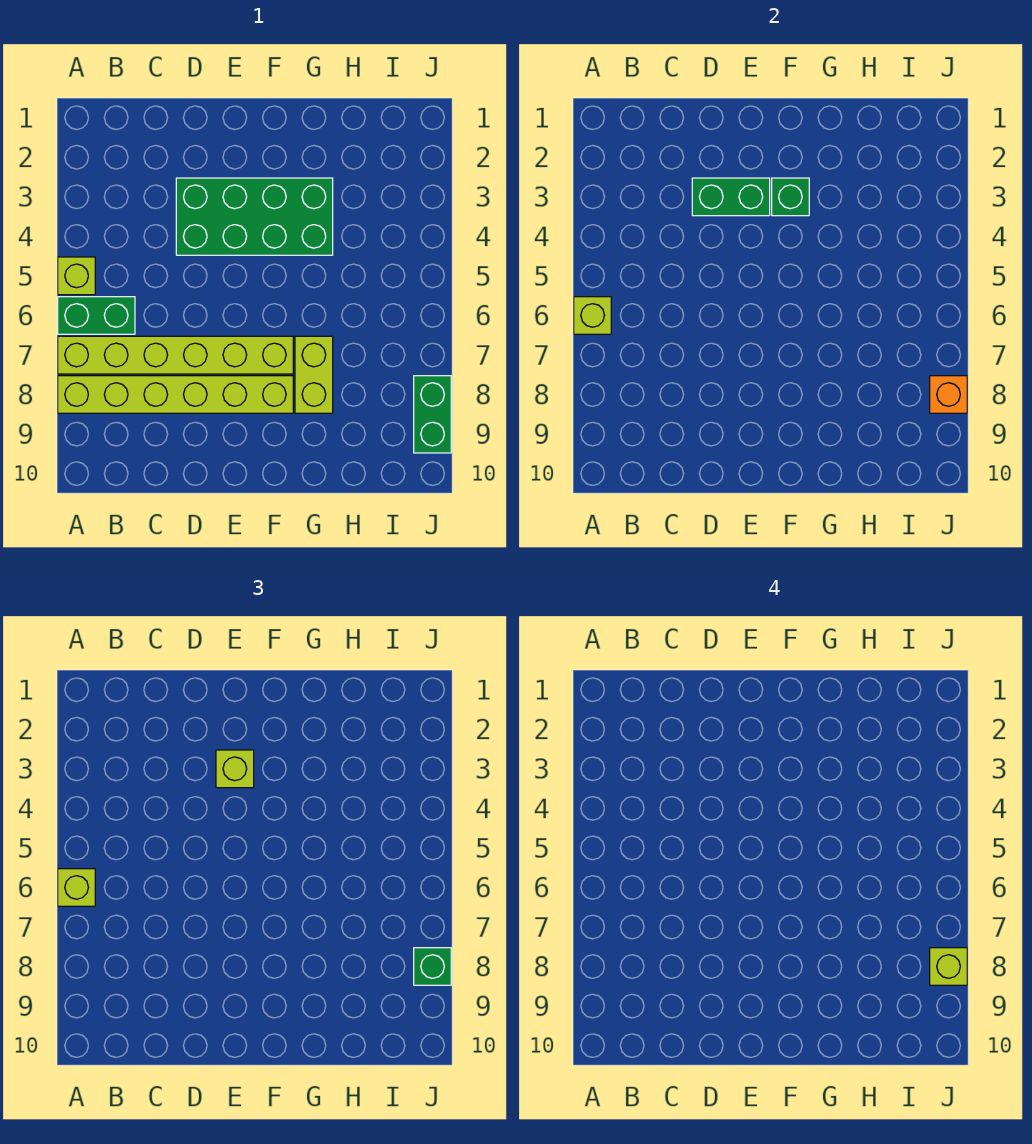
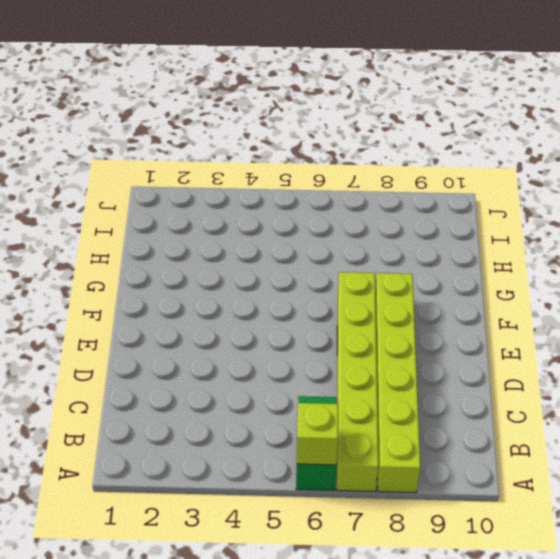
none -> lime brick A5 level 1
none -> green brick D3:G4 level 1
none -> lime brick G7:G8 level 1

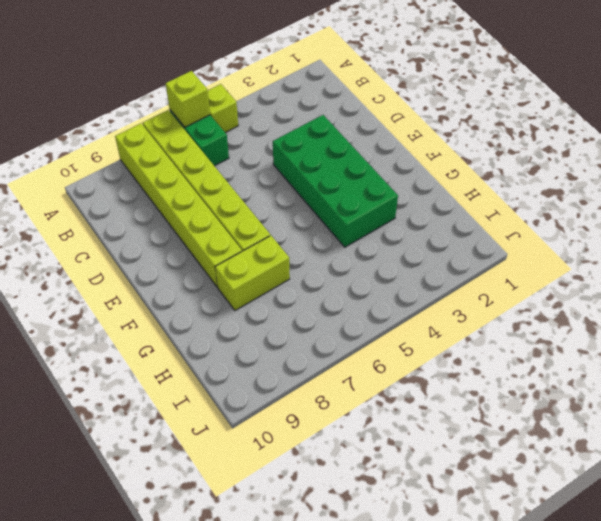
none -> green brick J8:J9 level 1
none -> green brick D3:E3 level 2
none -> green brick F3 level 2

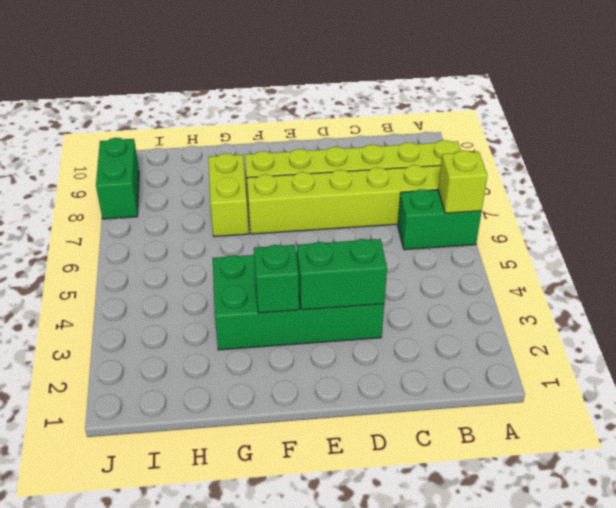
none -> lime brick A5 level 1
none -> orange brick J8 level 2
none -> lime brick A6 level 3

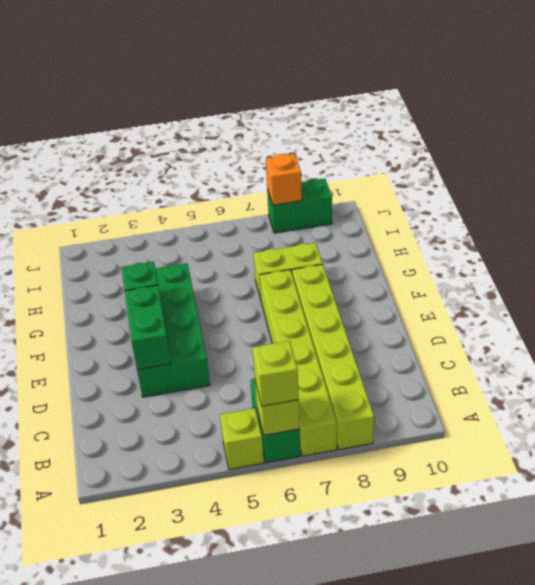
none -> lime brick E3 level 3
none -> green brick J8 level 3
none -> lime brick J8 level 4

